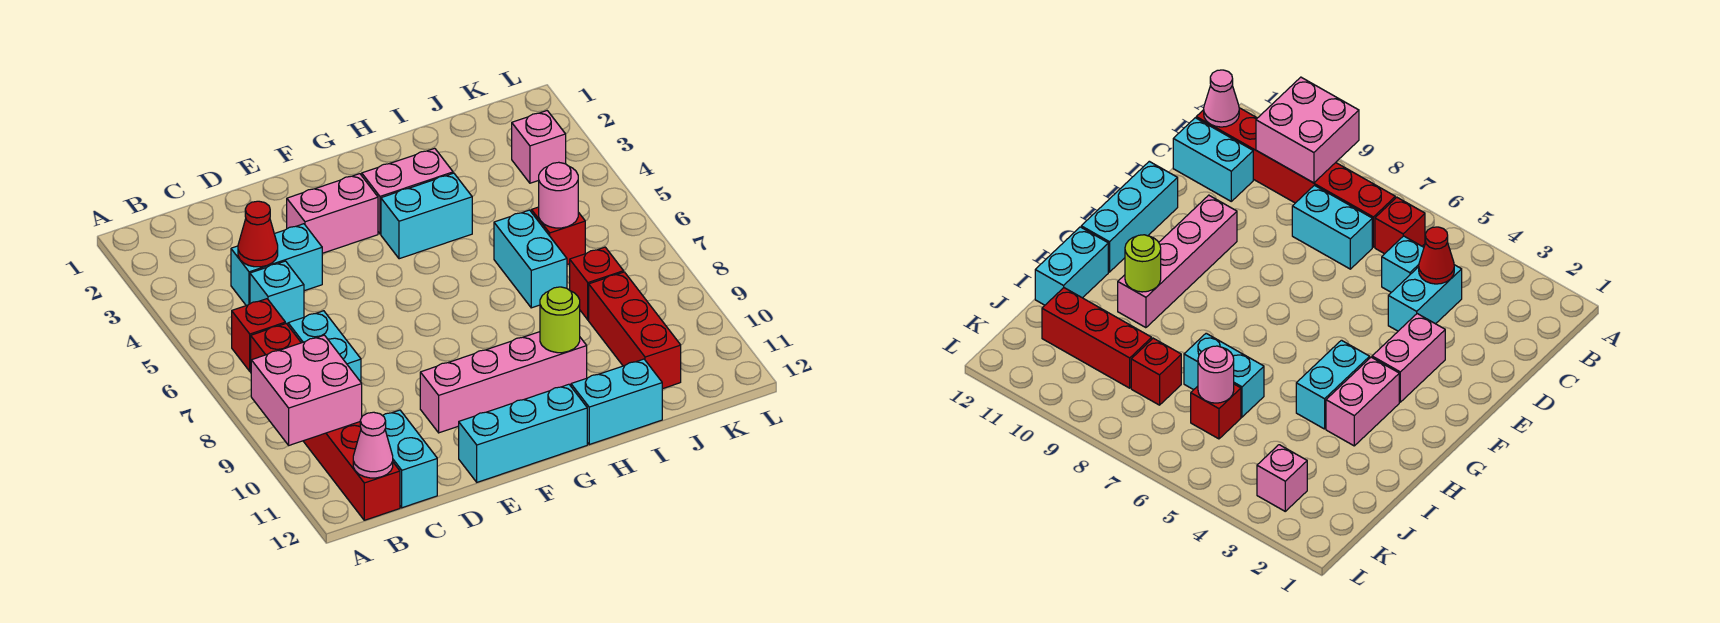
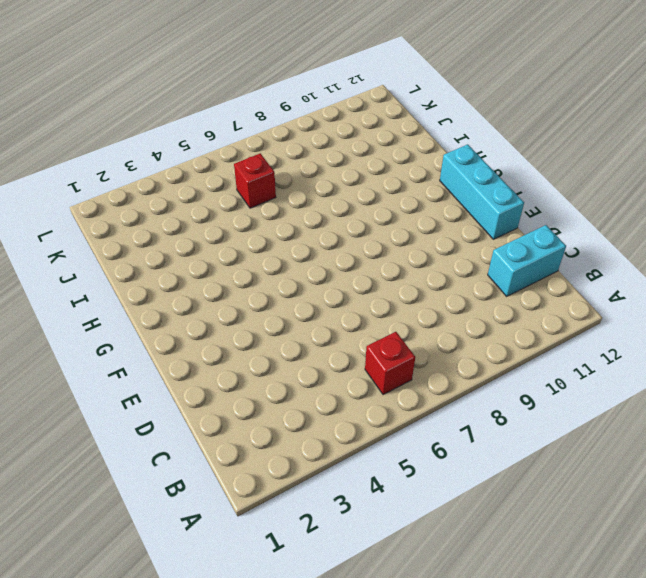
none -> red brick B7:B12 level 1
none -> cyan brick C4:D4 level 1
none -> cyan brick C5 level 1

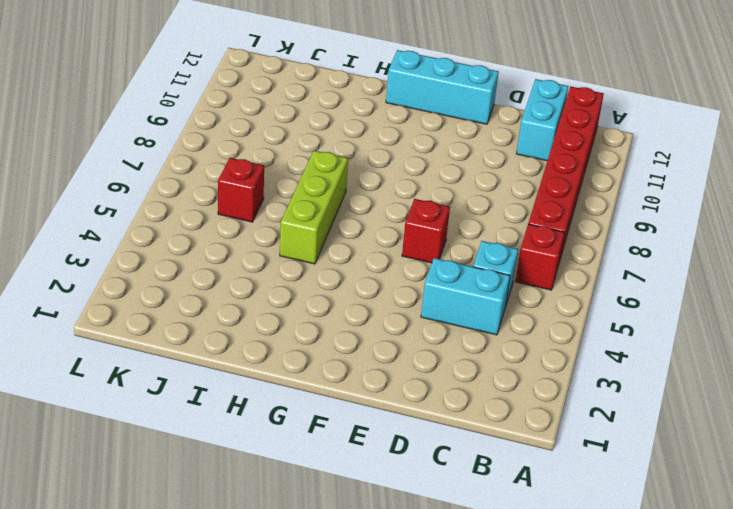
red brick E6 level 1 -> red brick J8 level 1
lime brick H5:H7 level 1 -> none
none -> cyan brick C7:C8 level 1
none -> pink brick E3:F3 level 1
none -> pink brick E10:H10 level 1

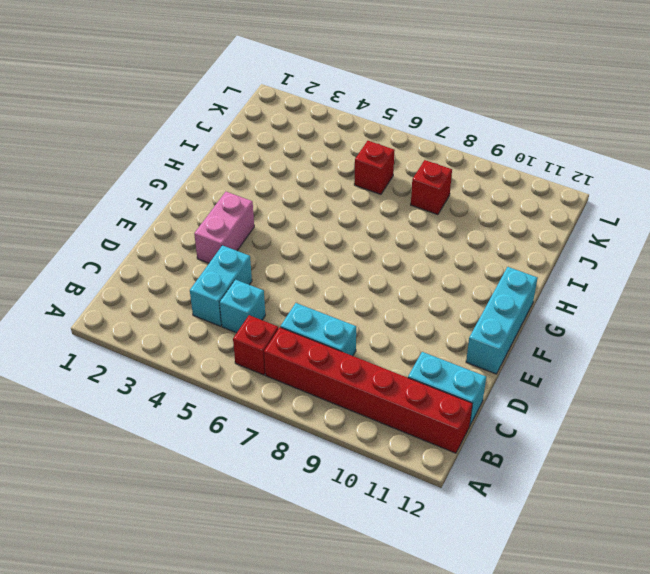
none -> pink brick E10:H10 level 1
none -> pink brick G3:H3 level 1
none -> cyan brick G4:H4 level 1

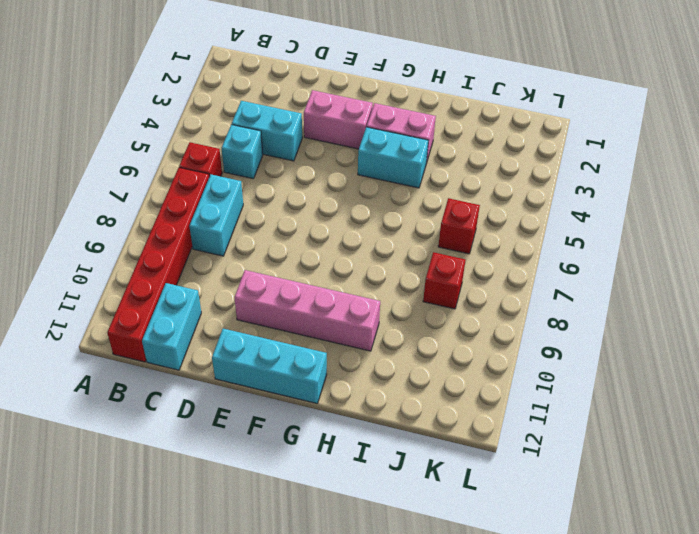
none -> cyan brick H12:I12 level 1
none -> cyan brick I6:I7 level 1
none -> red brick J9:J11 level 1

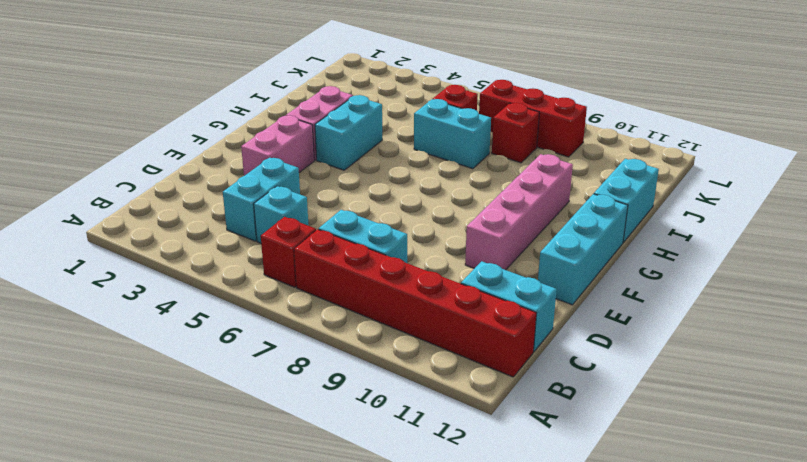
red brick K7:K9 level 1 -> red brick J9:J11 level 1
none -> pink brick K3 level 1
none -> pink brick A9:B10 level 2
none -> pink cone B12 level 2

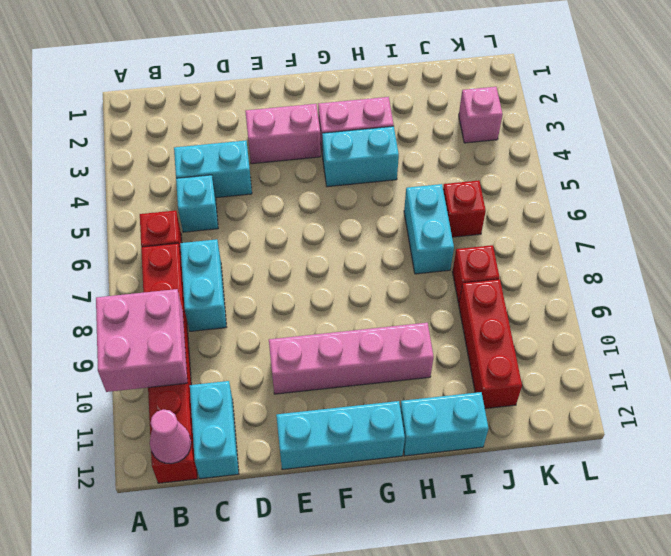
none -> red cone C4 level 2
none -> lime round brick H10 level 2
none -> pink round brick J6 level 2

